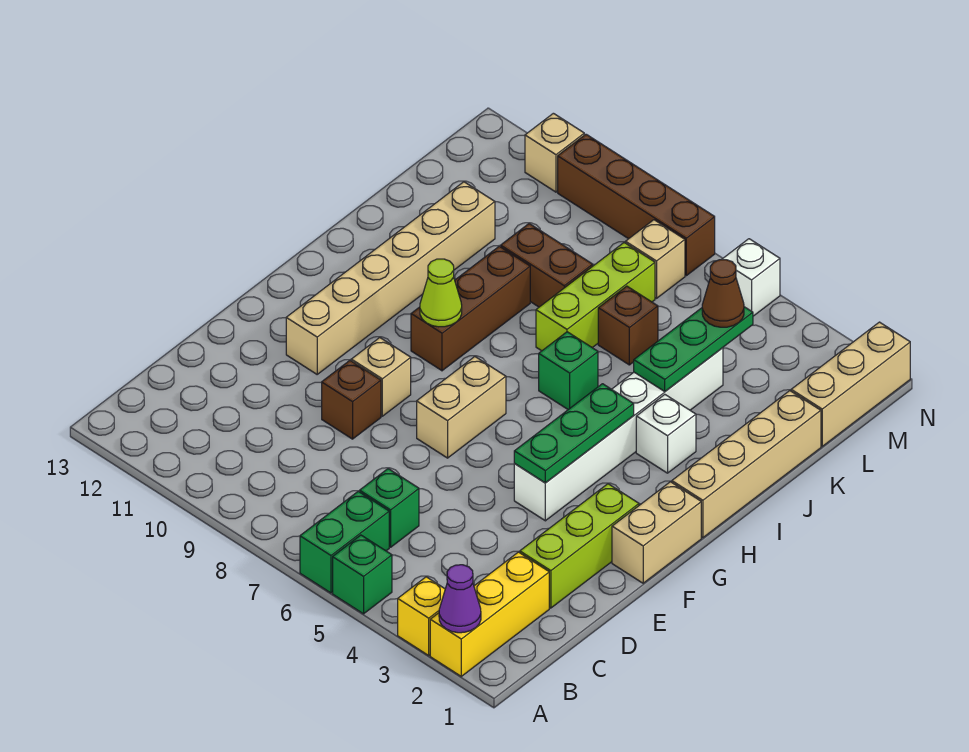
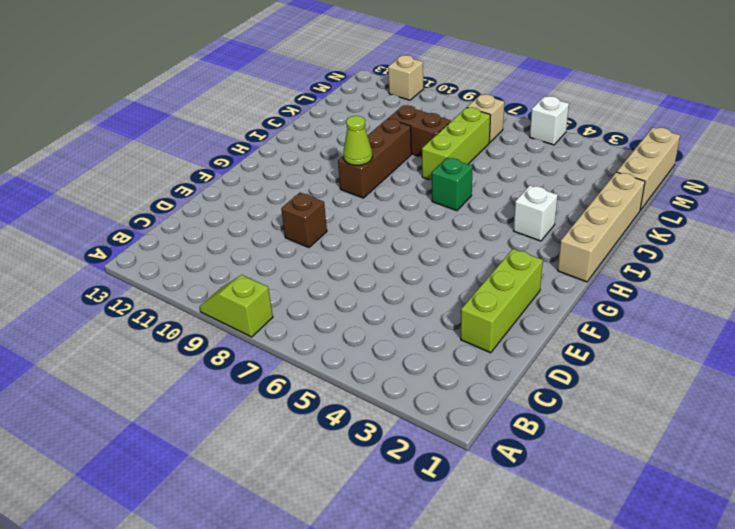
lime slope A8:A9 level 1 top 8 -> none
none -> yellow brick A2:C2 level 1
none -> yellow brick A3 level 1
none -> green brick A5 level 1

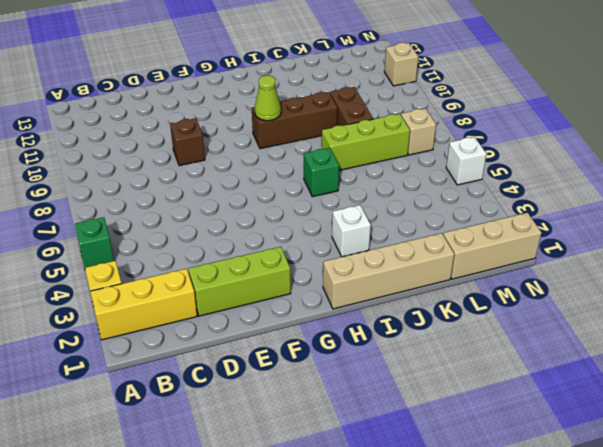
none -> green brick A6:B6 level 1
none -> green brick C6 level 1
none -> tan brick F1:G1 level 1

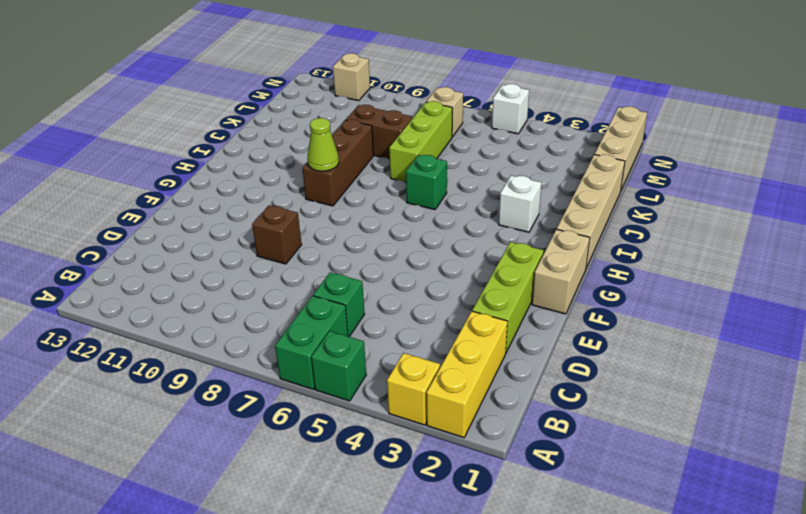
none -> white brick F4:K4 level 1
none -> tan brick F7:G7 level 1
none -> tan brick F9 level 1

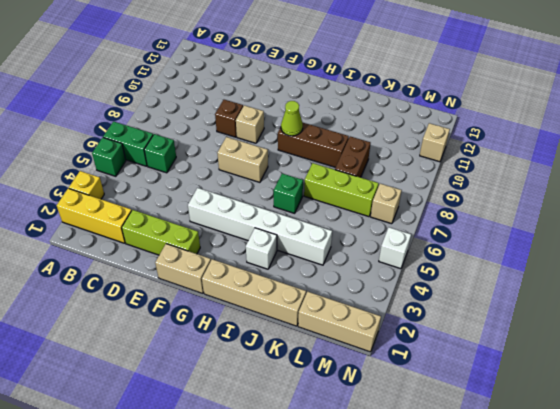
none -> tan brick F11:K11 level 1
none -> brown brick K6 level 1
none -> brown brick N7:N10 level 1

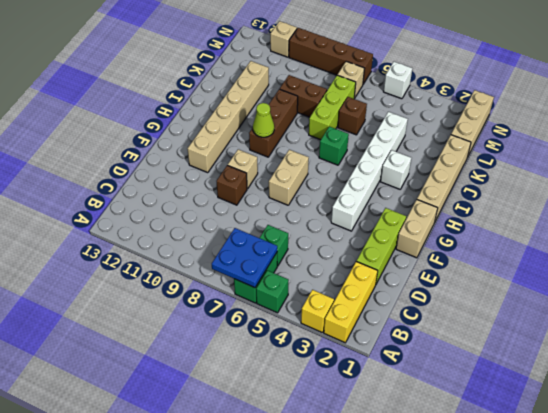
blue plate A6:B7 level 2 -> none
none -> purple cone A2 level 2
none -> green plate F4:H4 level 2
none -> green plate J4:L4 level 2

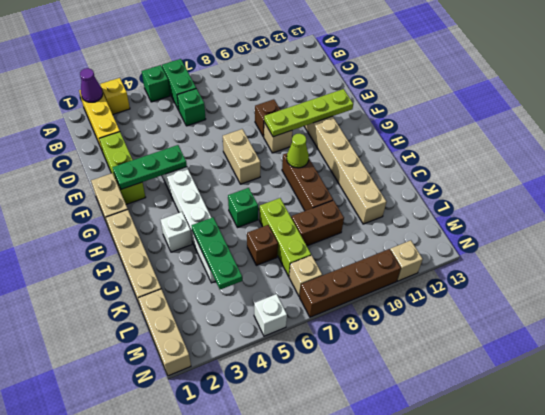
green plate F2:F4 level 2 -> green plate F4:H4 level 2
lime plate F9:F12 level 2 -> none
none -> brown cone L4 level 3

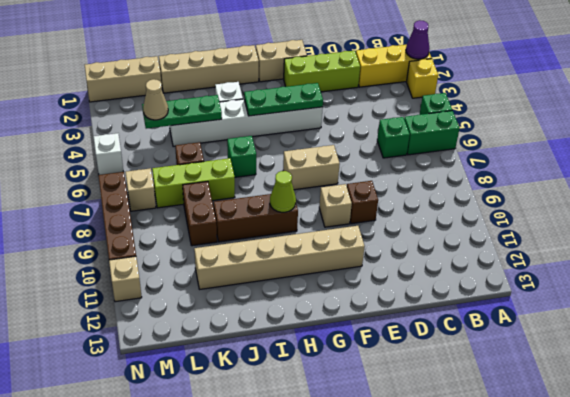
tan cone L4 level 3 -> brown cone L4 level 3

